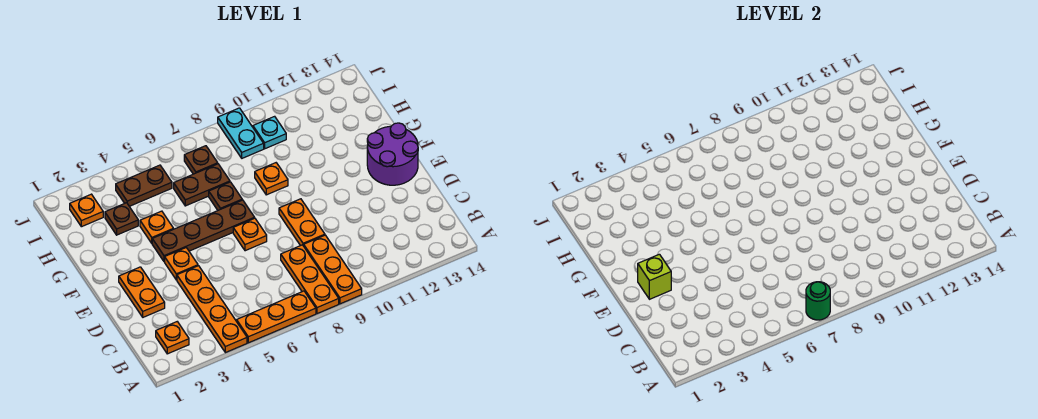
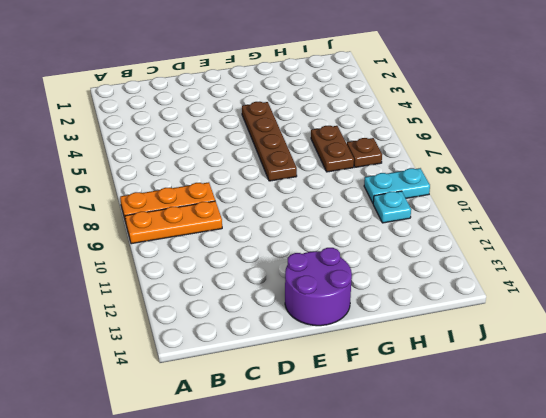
none -> orange plate A4:D4 level 1
none -> orange plate A5:A7 level 1
none -> orange plate B2 level 1

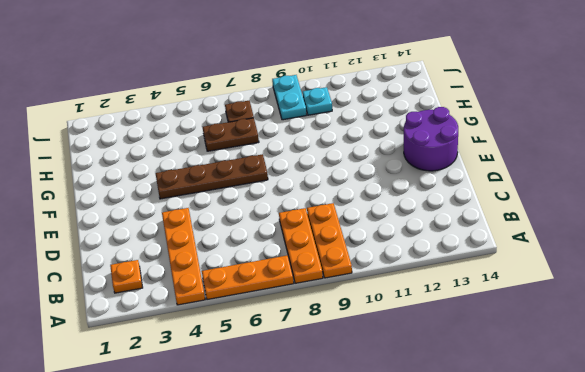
none -> orange plate D2:E2 level 1
none -> orange plate D9:E9 level 1
none -> orange plate E4 level 1

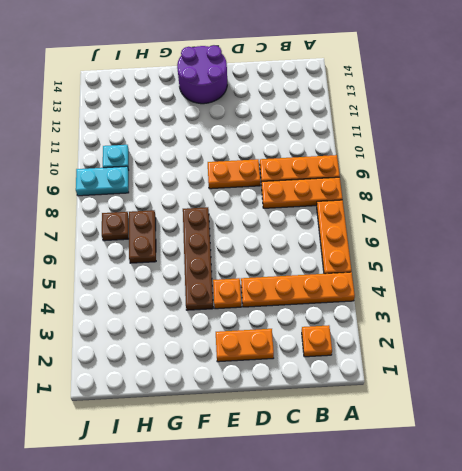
none -> orange plate E7 level 1
none -> orange plate G4 level 1
none -> brown plate G7 level 1

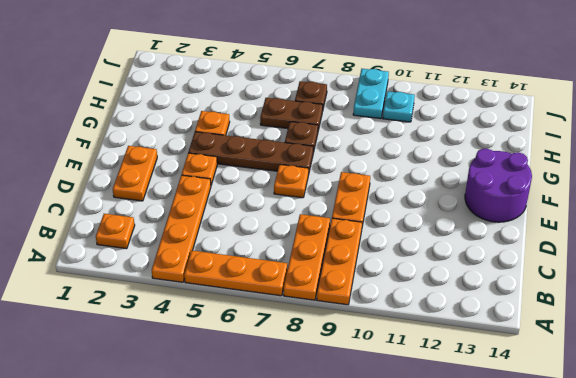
none -> orange plate G9 level 1
none -> brown plate H3 level 1
none -> orange plate I2 level 1

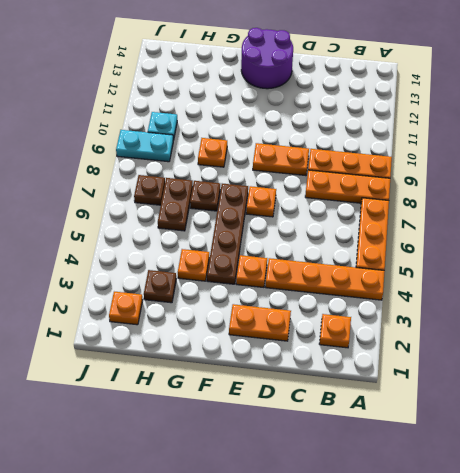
none -> brown plate I4:I5 level 1
none -> green round brick A7 level 2
none -> lime brick E2 level 2

